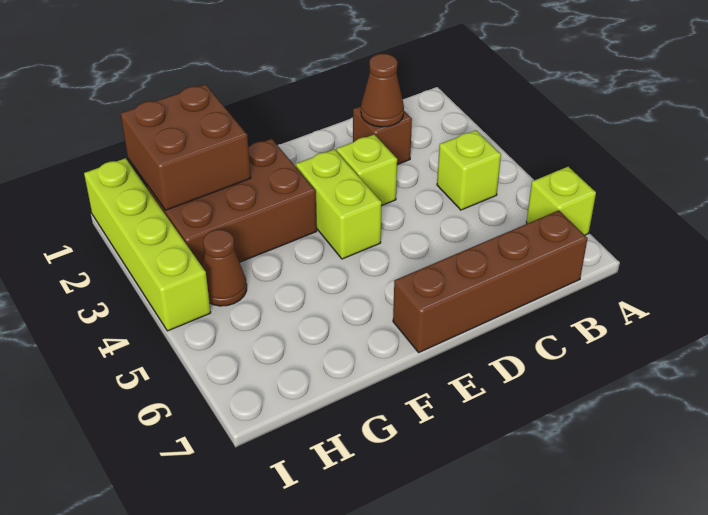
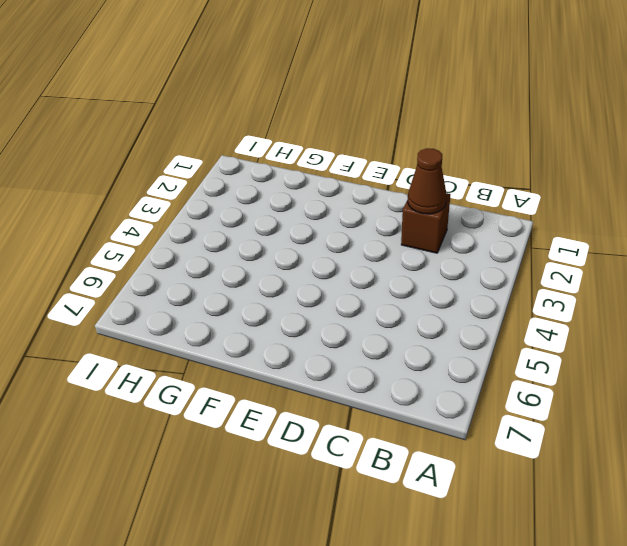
none -> lime brick A6 level 1
none -> lime brick B4 level 1

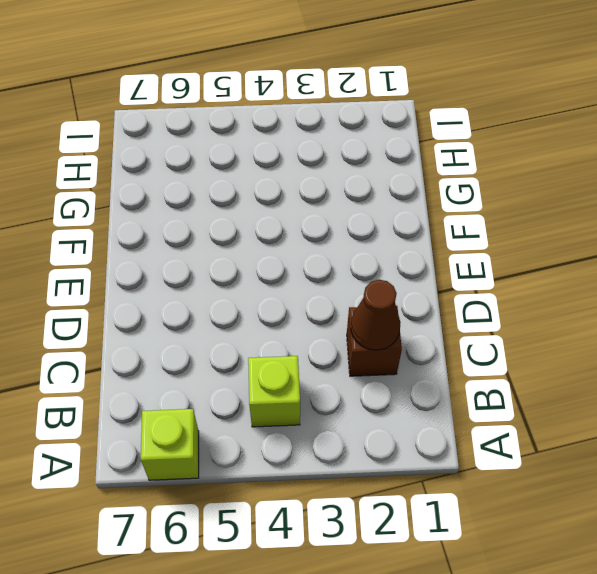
none -> brown brick B7:E7 level 1
none -> lime brick D3 level 1

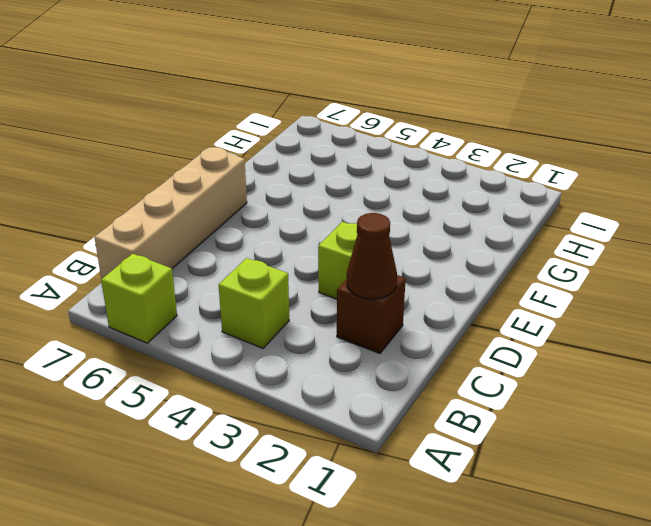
tan brick B7:E7 level 1 -> brown brick B7:E7 level 1
none -> lime brick E3:E4 level 1
none -> brown brick F2:H3 level 1

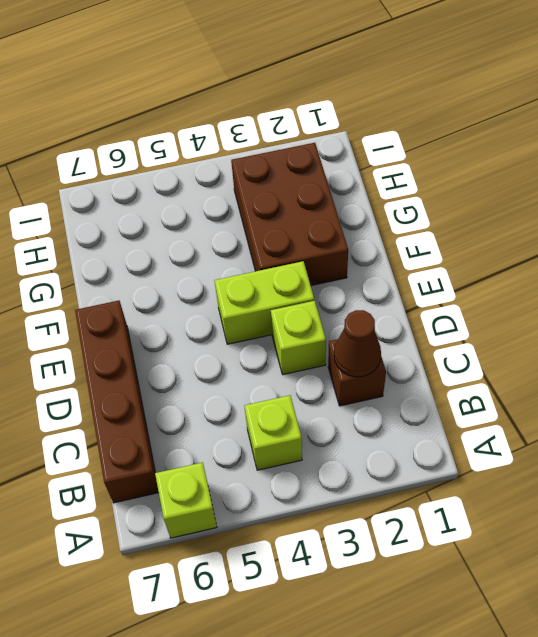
none -> brown cone H4 level 1
none -> lime brick I1:I4 level 1

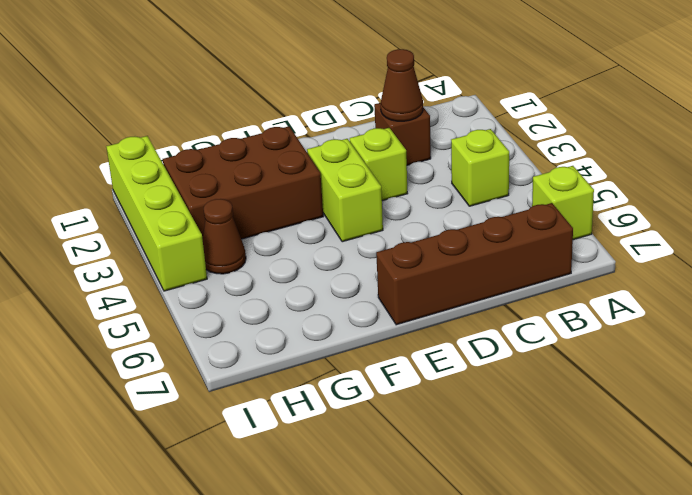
none -> brown brick G1:H2 level 2

